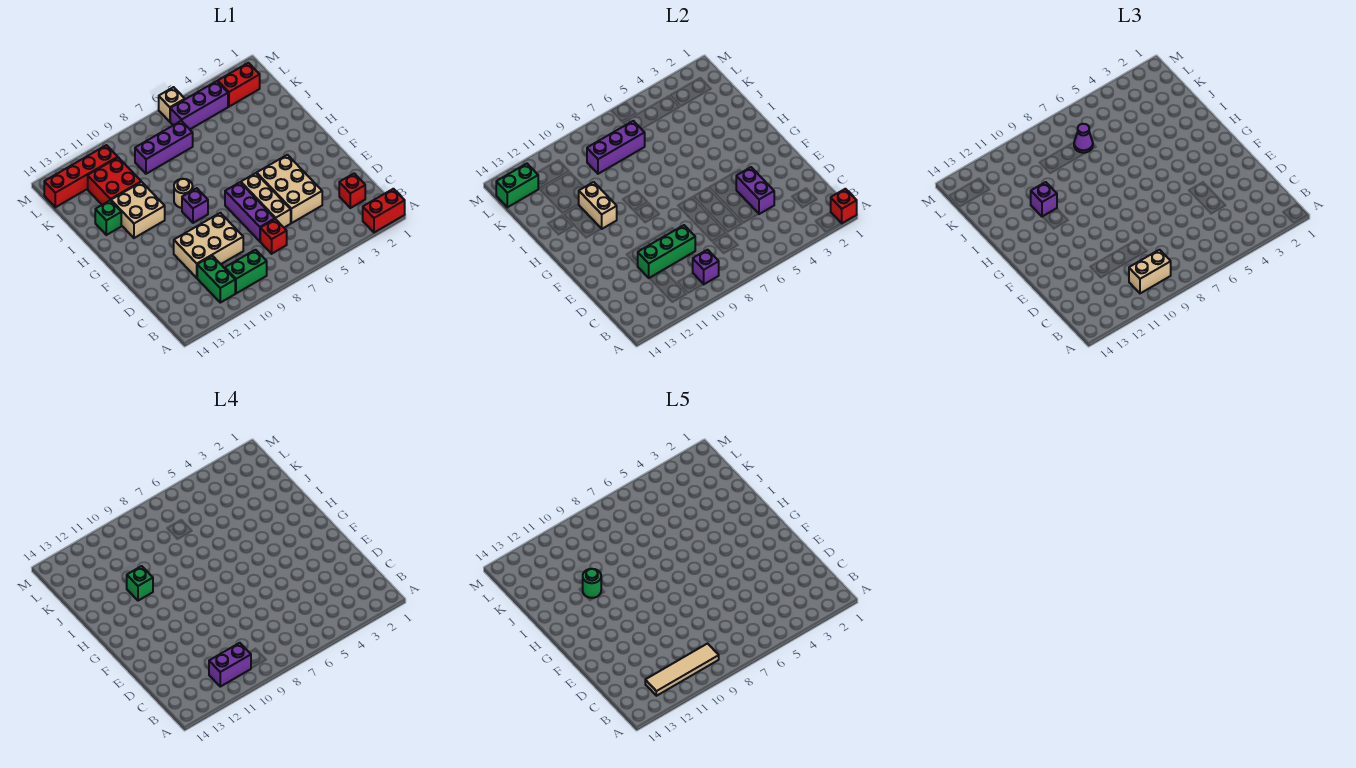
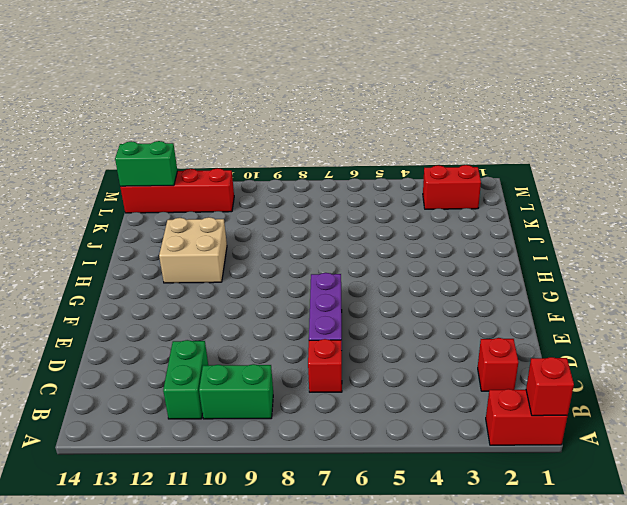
none -> tan brick D4:F5 level 1
none -> tan brick D6:F6 level 1
none -> tan brick D9:E11 level 1
none -> purple brick G9 level 1

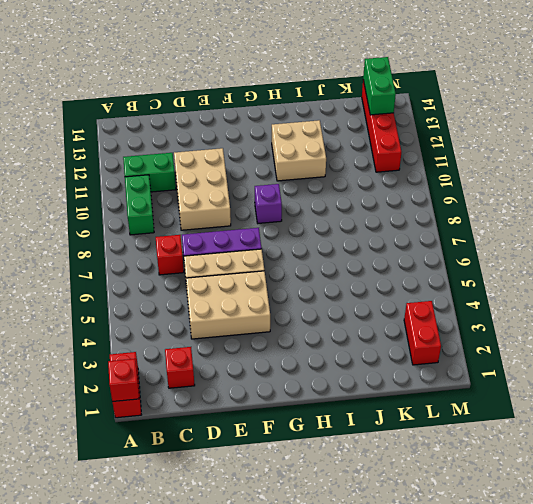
none -> tan round brick H9 level 1
none -> green brick I13 level 1
none -> red brick J11:K12 level 1
none -> purple brick K7:K9 level 1

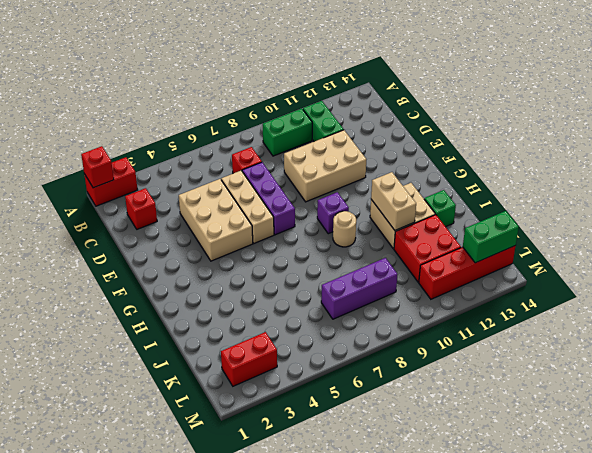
none -> purple brick L4:L6 level 1
none -> tan brick M6 level 1
none -> purple brick B9 level 2
none -> purple brick D4:E4 level 2

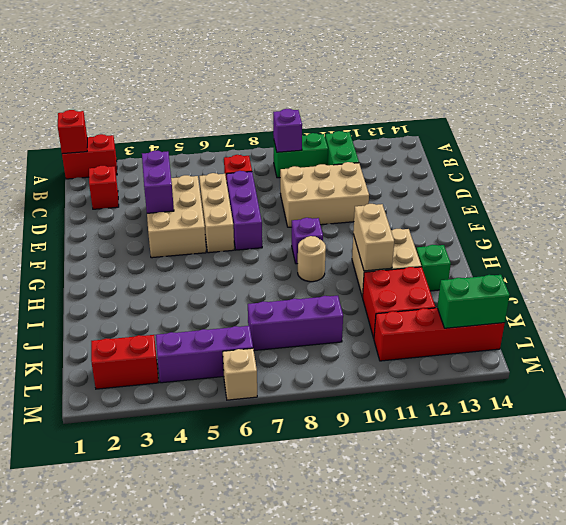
none -> green brick D9:D11 level 2
none -> purple brick K7:K9 level 2
none -> tan brick B9:B10 level 3
none -> purple brick I11 level 3

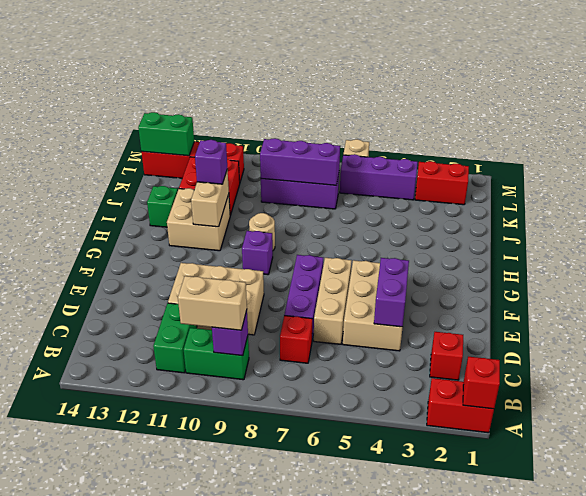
none -> green brick D9:D11 level 2
none -> purple cone K7 level 3
none -> purple brick B10:B11 level 4
none -> green brick I11 level 4

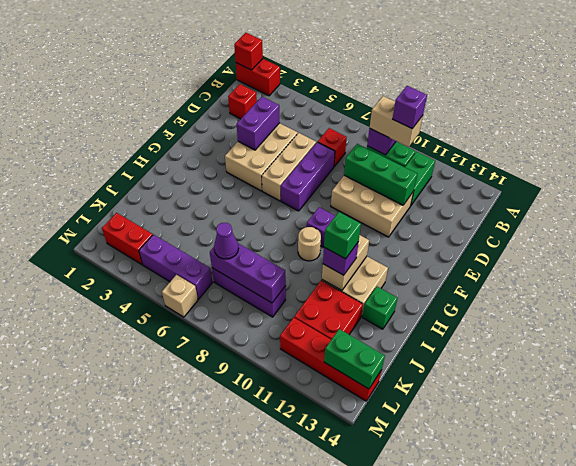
purple brick B10 level 4 -> purple brick B10:B11 level 4
none -> tan tile B9:B12 level 5
none -> green round brick I11 level 5

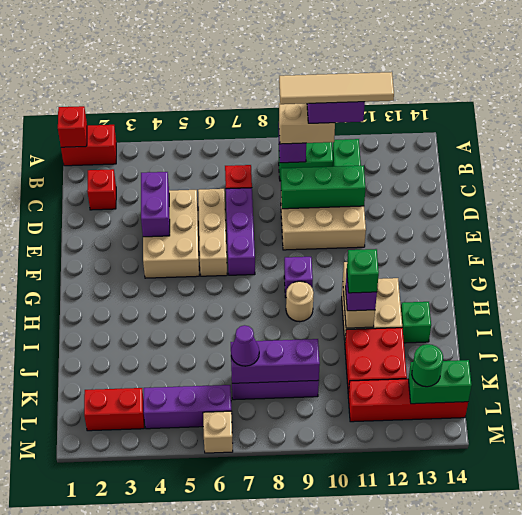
green round brick L13 level 3 -> green round brick I11 level 5

